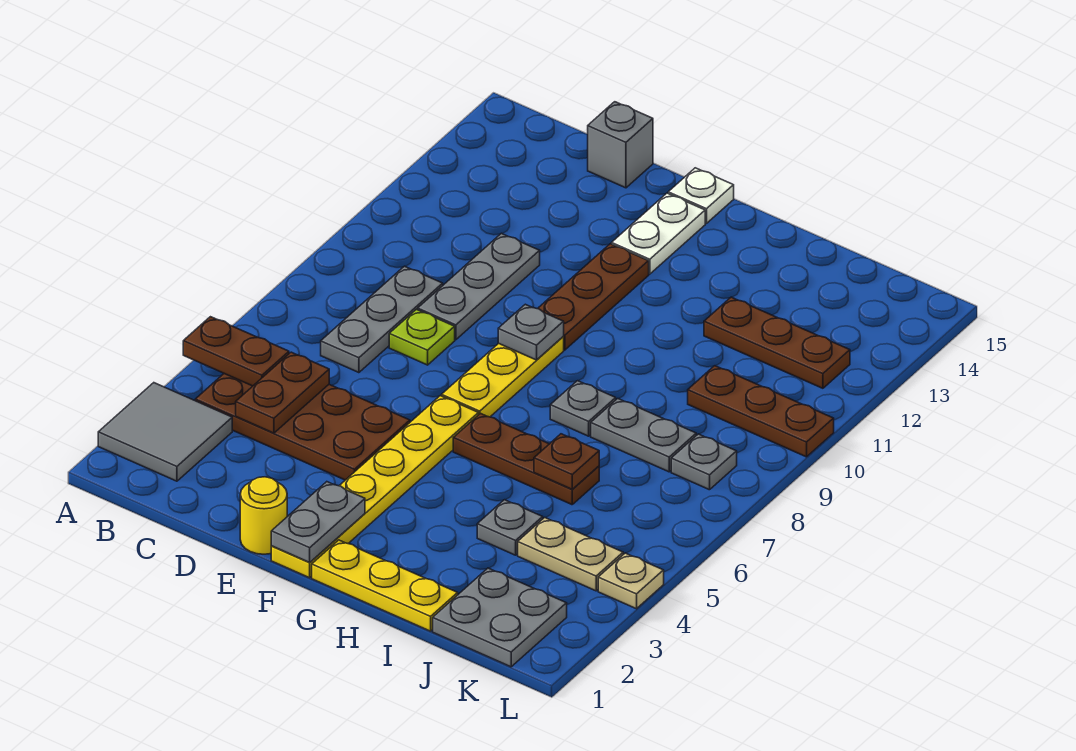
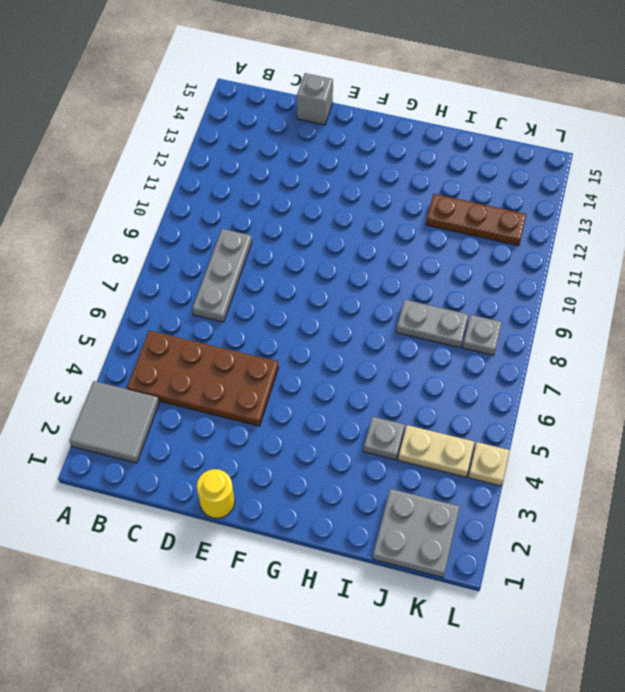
none -> lime plate D8 level 1
none -> grey plate D9:D11 level 1
none -> yellow plate F1:F6 level 1

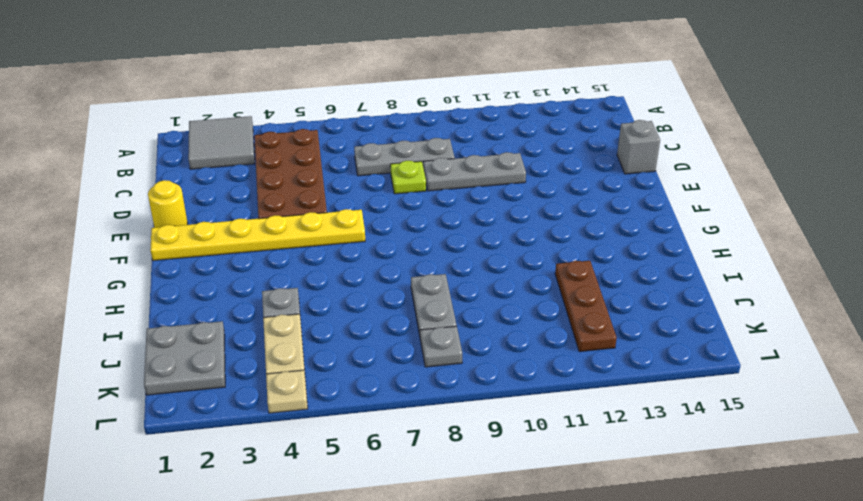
none -> yellow plate F7:F9 level 1
none -> brown plate F10:F12 level 1
none -> white plate F13:F14 level 1

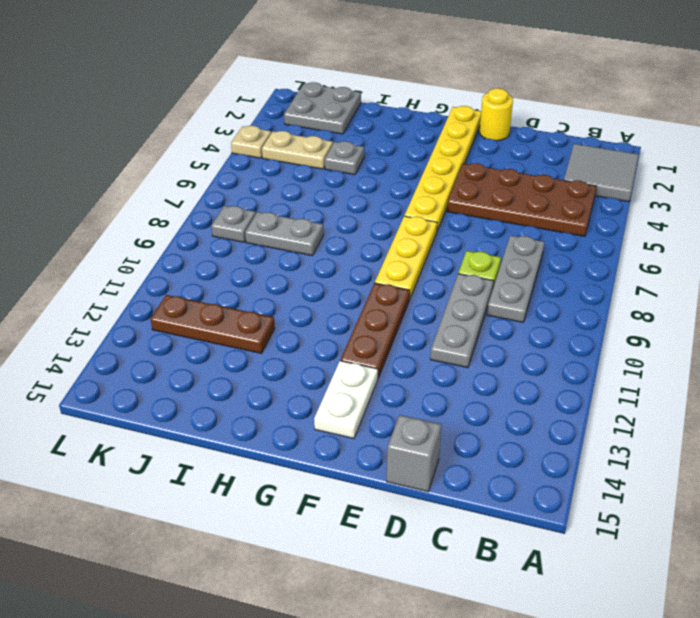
none -> white plate F15 level 1
none -> yellow plate G1:I1 level 1
none -> brown plate G6:I6 level 1

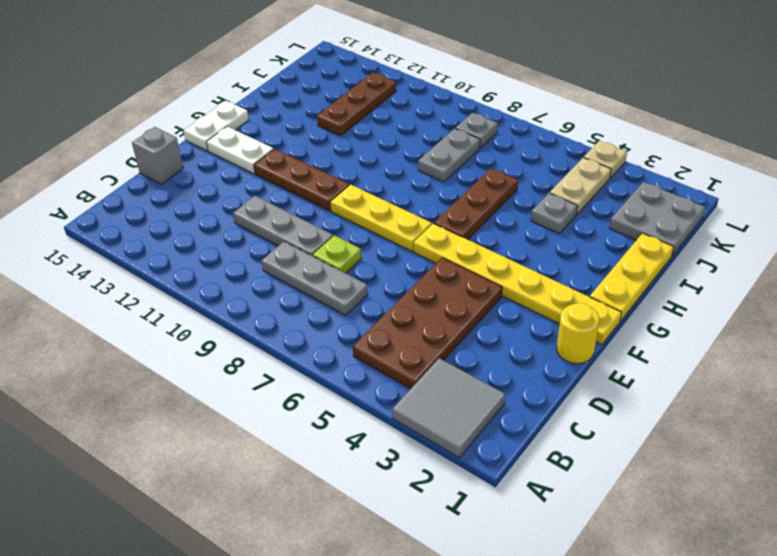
white plate F15:G15 level 1 -> white plate F15 level 1
none -> grey plate H8 level 1
none -> brown plate J10:L10 level 1
none -> brown plate A5:B5 level 2

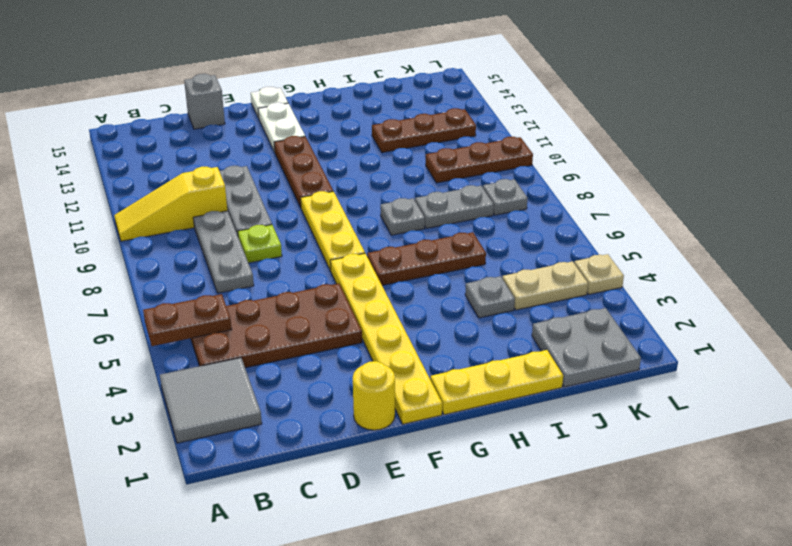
yellow slope A10:C10 level 1 top C -> none
none -> brown plate C4:C5 level 2
none -> grey plate F1:F2 level 2
none -> grey plate F9 level 2

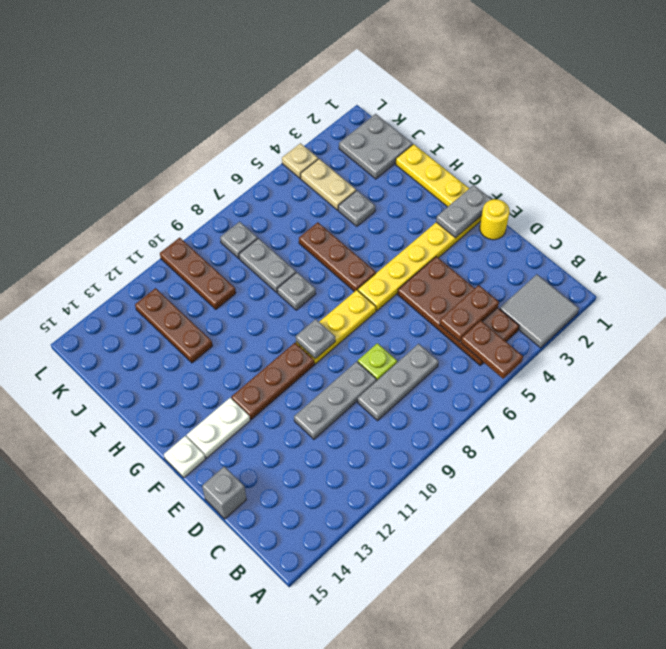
none -> brown plate I6 level 2

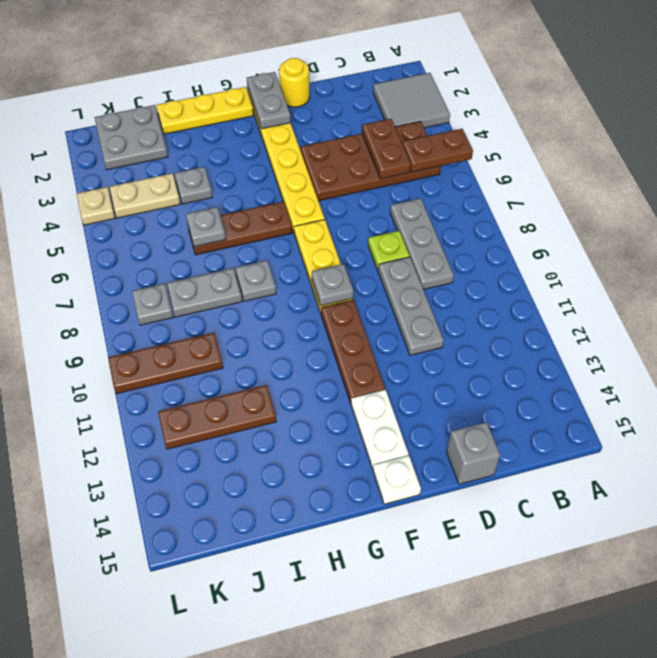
grey plate I6 level 2 -> brown plate I6 level 2

